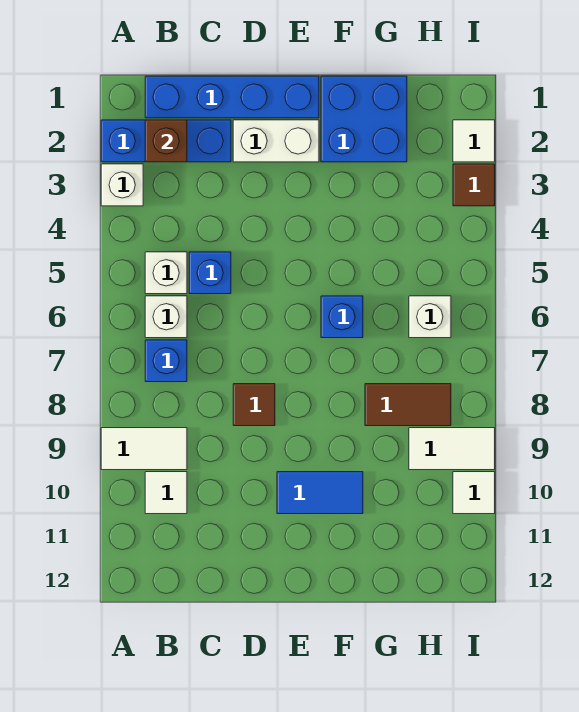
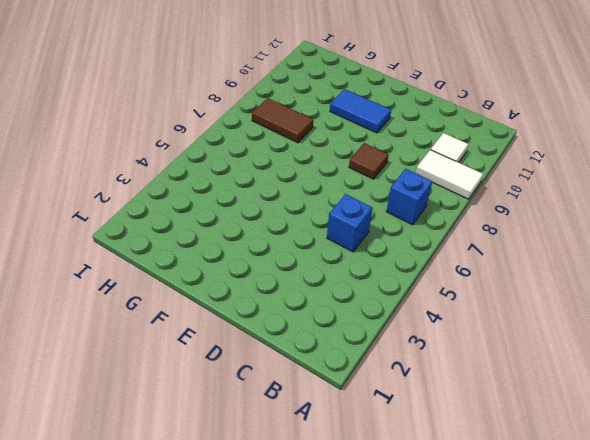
none -> blue brick A2:C2 level 1
none -> white brick A3 level 1
none -> blue brick B1:E1 level 1

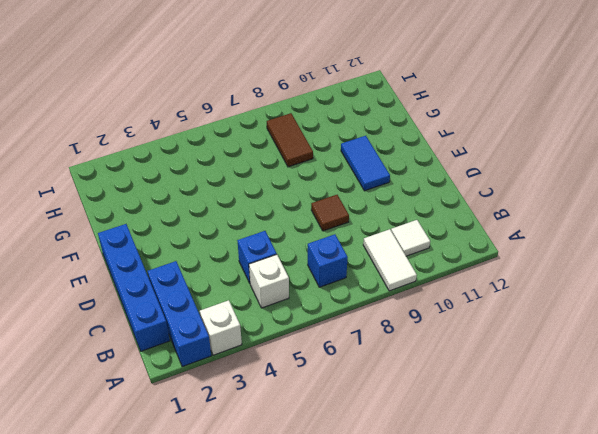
none -> white brick B6 level 1
none -> white brick D2:E2 level 1
none -> blue brick F1:G2 level 1

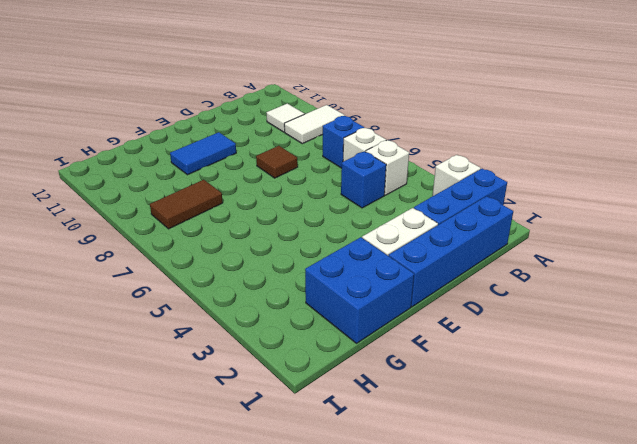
none -> blue brick F6 level 1
none -> white brick H6 level 1
none -> white tile H9:I9 level 1

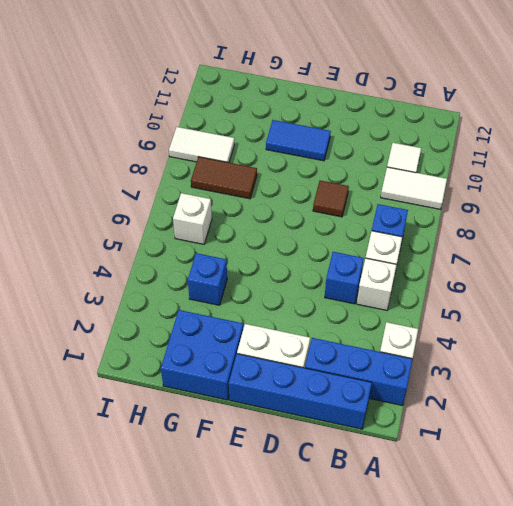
blue brick G4 level 1 -> blue brick F6 level 1
none -> white tile I2 level 1
none -> brown tile I3 level 1
none -> white tile I10 level 1

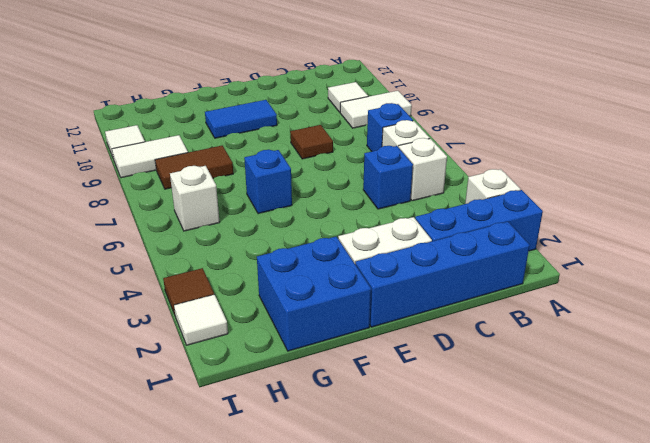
none -> brown brick B2 level 2

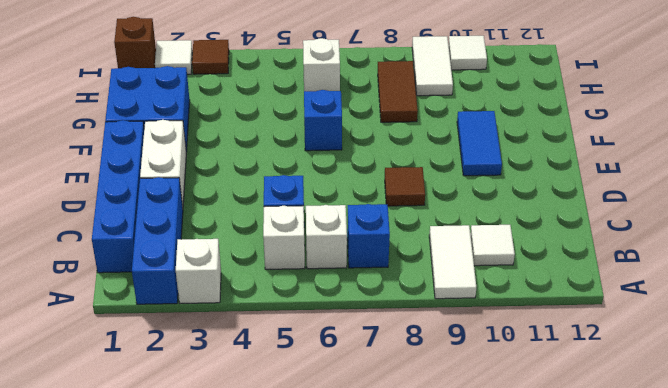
brown brick I1 level 1 -> brown brick B2 level 2

